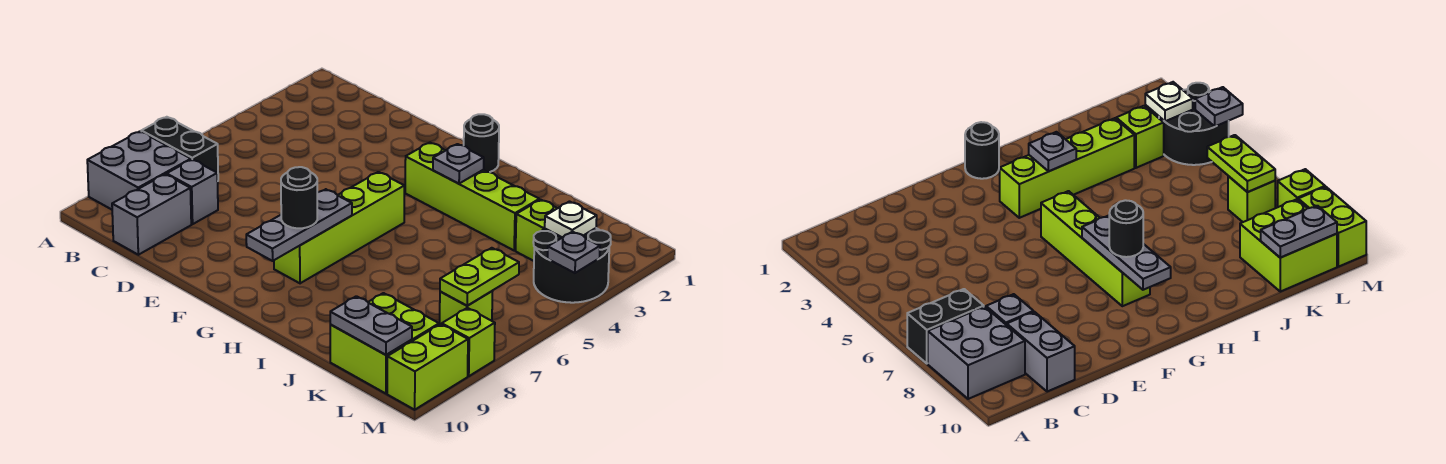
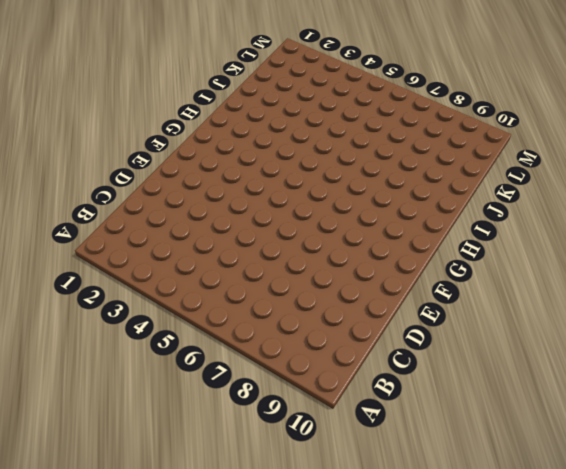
none -> black brick A7:B7 level 1
none -> grey brick A8:B9 level 1
none -> grey brick C8 level 1

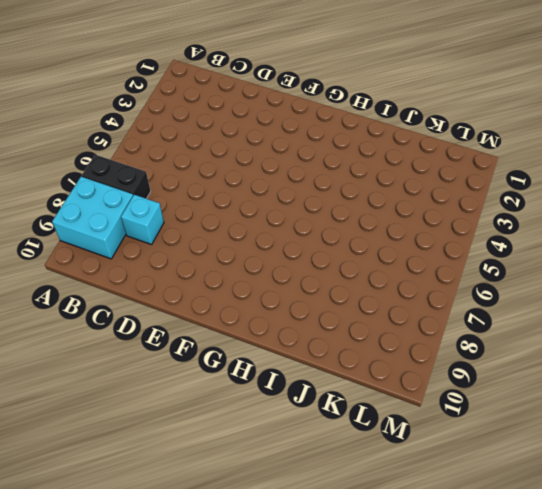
cyan brick A8:B9 level 1 -> grey brick A8:B9 level 1
cyan brick C8 level 1 -> grey brick C8 level 1
none -> grey brick C9:C10 level 1
none -> black round brick G1 level 1
none -> lime brick G3:J3 level 1

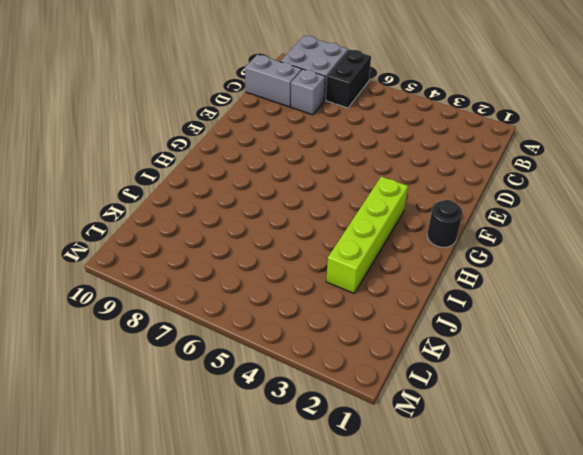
none -> lime brick G5:G8 level 1
none -> lime brick K3 level 1
none -> lime brick K9:L10 level 1

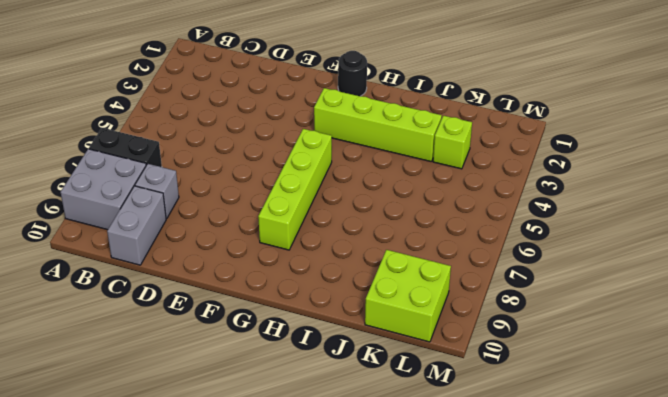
none -> black round brick L3:M4 level 1
none -> lime brick L7 level 1
none -> lime brick M8 level 1

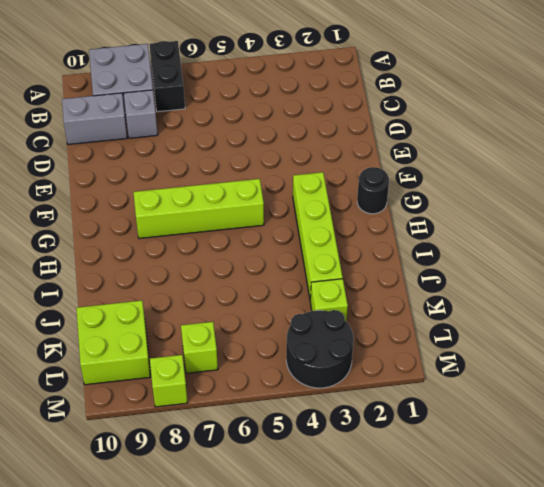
none -> lime brick M9:M10 level 1
none -> grey plate G7:G9 level 2
none -> grey plate H3 level 2

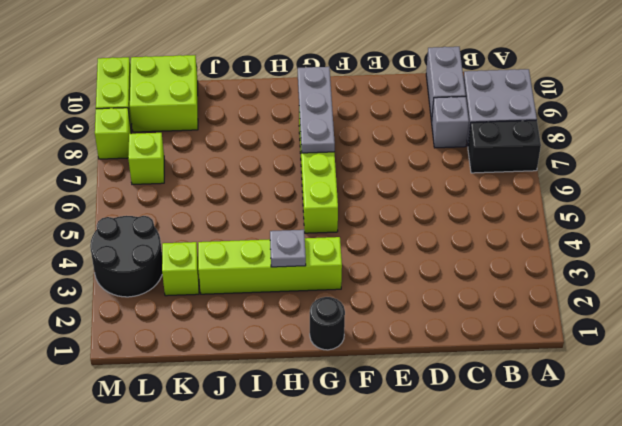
none -> grey plate K10:L10 level 2
none -> white plate L3 level 2
none -> lime plate L6:L7 level 2

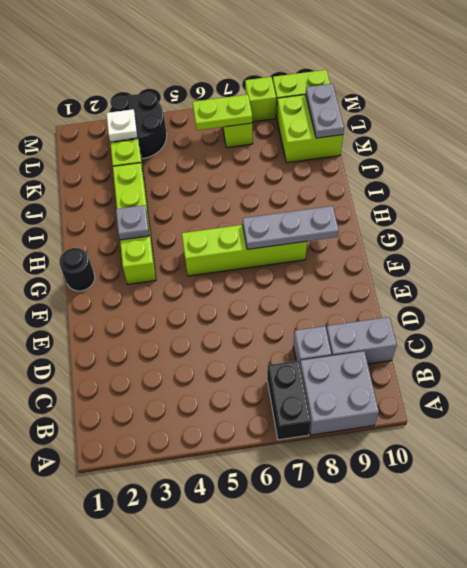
none -> grey plate M4 level 2
none -> black round brick G8 level 3

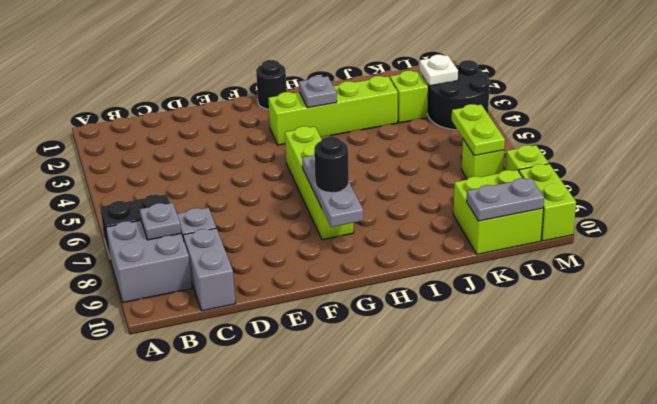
grey plate B8 level 2 -> grey plate M4 level 2

